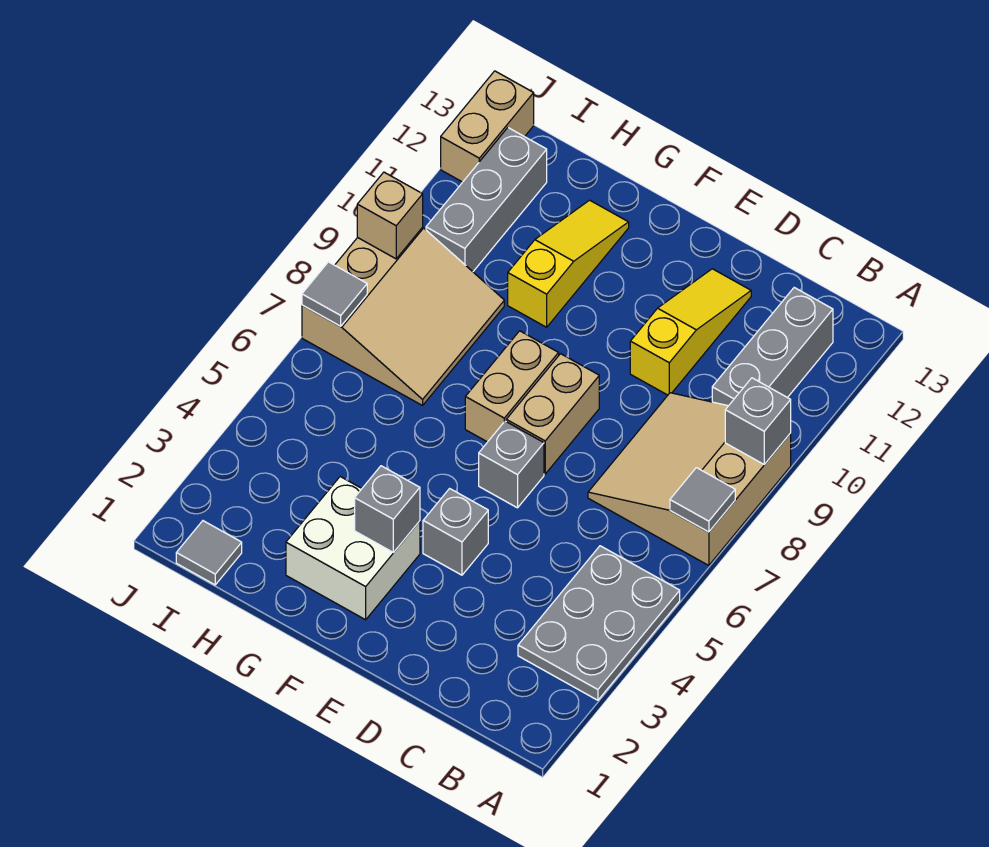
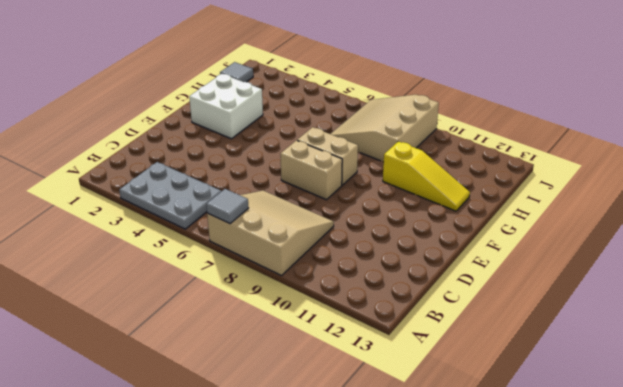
tan slope H7:J9 level 1 top 9 -> tan slope H7:J9 level 1 top J
none -> grey brick B10:B12 level 1
none -> yellow slope D10:D12 level 1 top 10
none -> grey brick E4 level 1

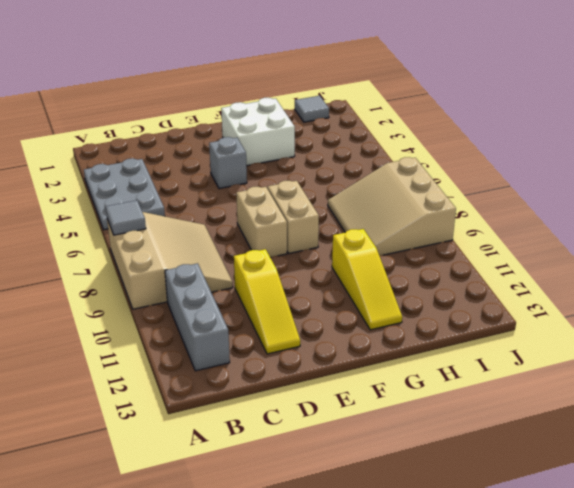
none -> grey brick E6 level 1
none -> grey brick I10:I12 level 1
none -> tan brick J12:J13 level 1

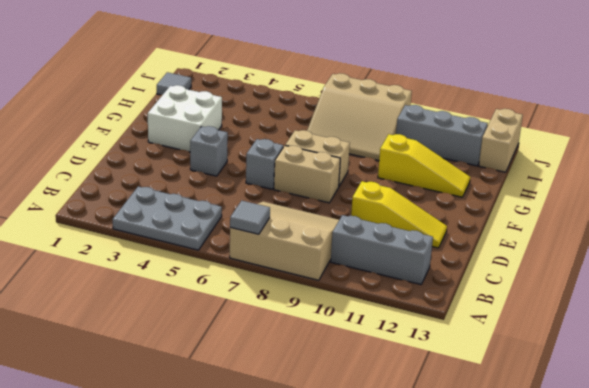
tan brick I13:J13 level 1 -> tan brick J12:J13 level 1
none -> grey brick A9 level 2
none -> grey brick F3 level 2
none -> grey tile J7 level 2

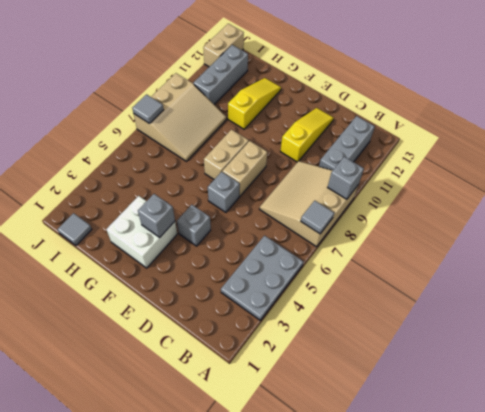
none -> tan brick J9 level 2

